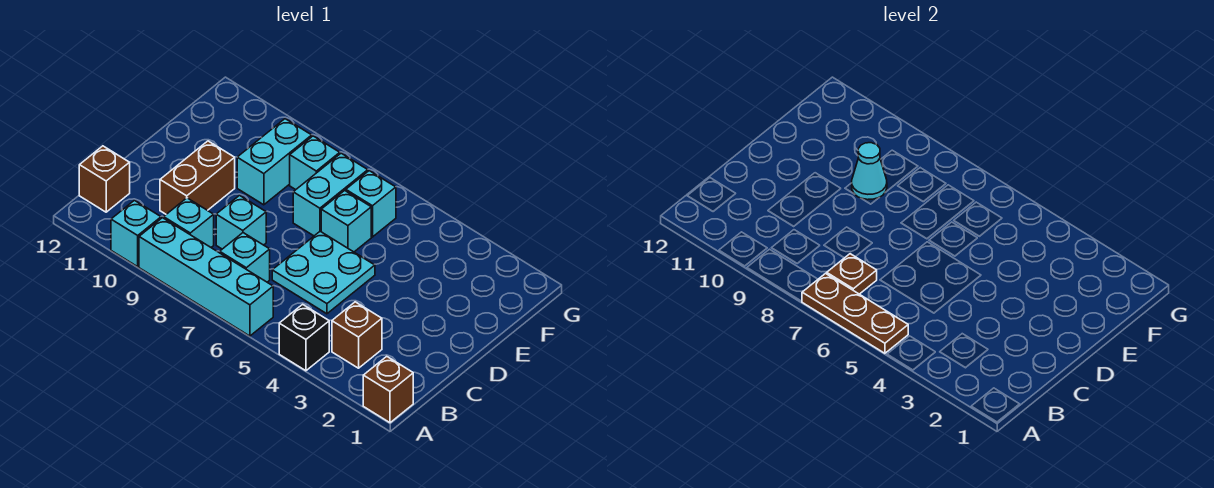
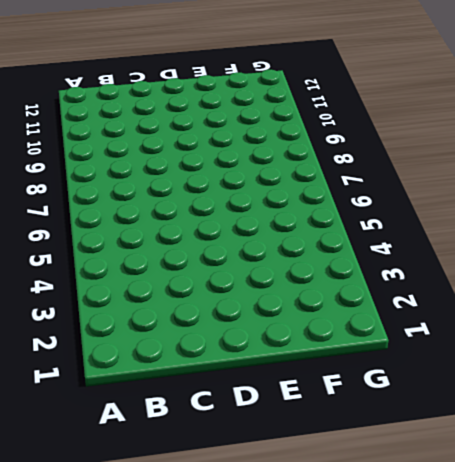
none -> brown brick A1 level 1
none -> black brick A4 level 1
none -> cyan brick A6:A9 level 1

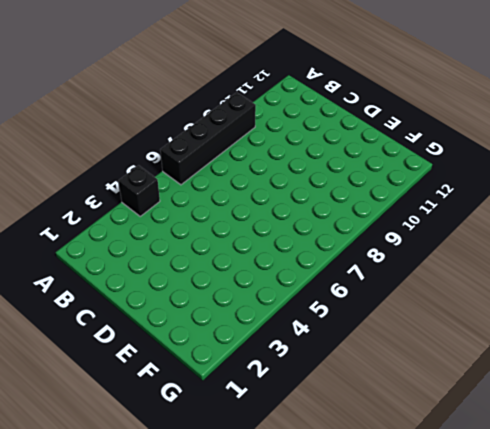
black brick A6:A9 level 1 -> cyan brick A6:A9 level 1
none -> brown brick A1 level 1
none -> cyan brick A10 level 1
none -> brown brick B3 level 1

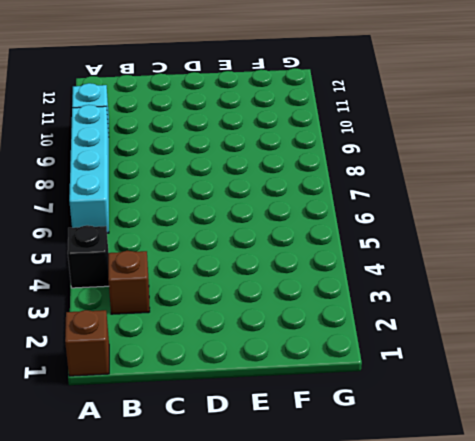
none -> cyan brick B7 level 1
none -> cyan brick B9 level 1
none -> brown brick B12 level 1

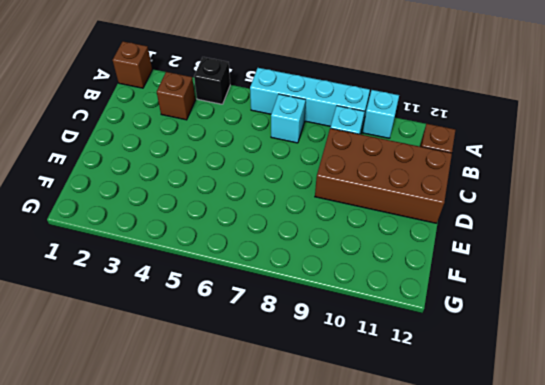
brown brick C9:D12 level 1 -> brown brick C10:D10 level 1
none -> cyan plate C5:D6 level 1
none -> cyan brick C8 level 1
none -> cyan brick E6 level 1

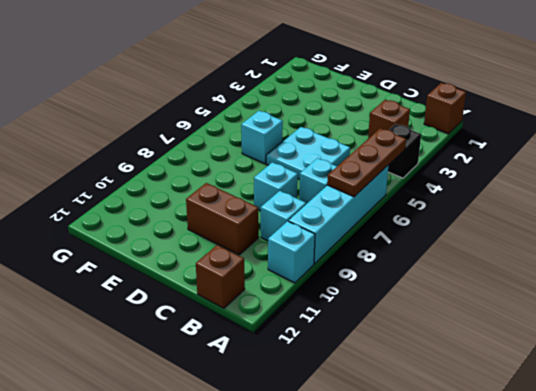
none -> cyan brick E7:F7 level 1
none -> cyan brick E9:F9 level 1
none -> cyan brick F6 level 1

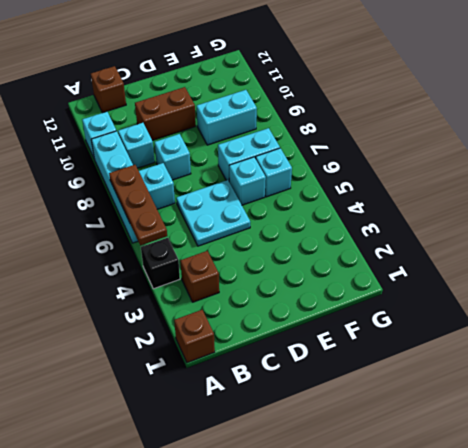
none -> cyan brick F8 level 1
none -> brown plate B7 level 2
none -> cyan cone E9 level 2

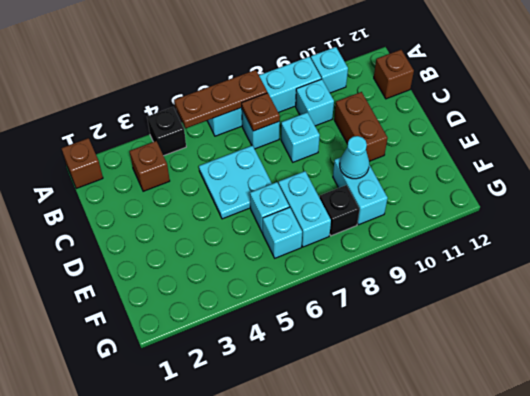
black brick F8 level 1 -> cyan brick F8 level 1

